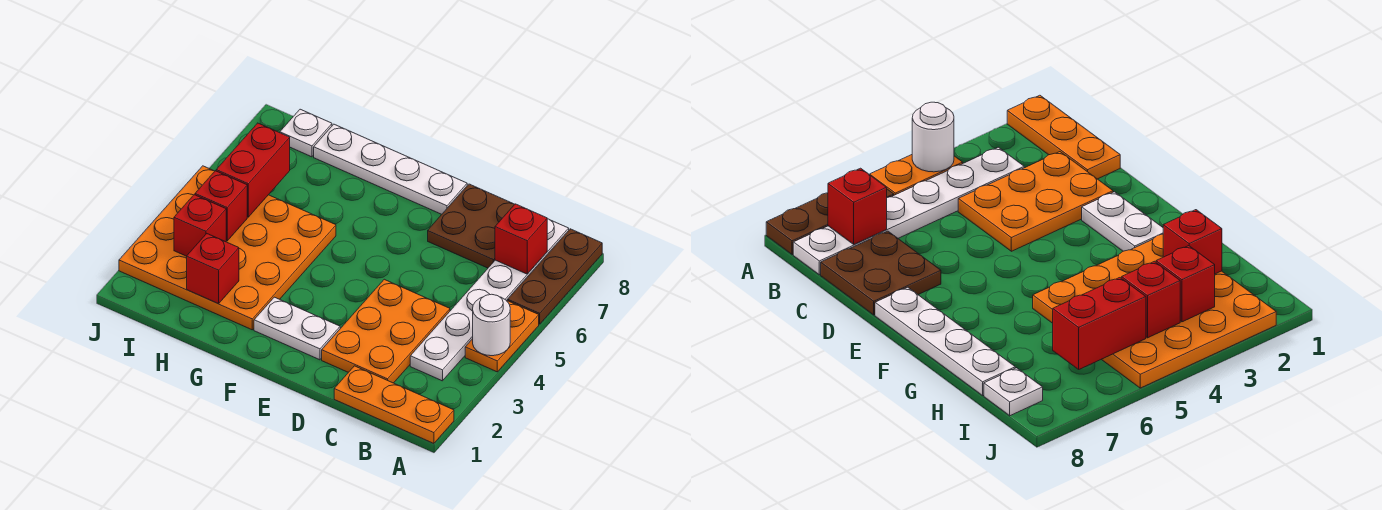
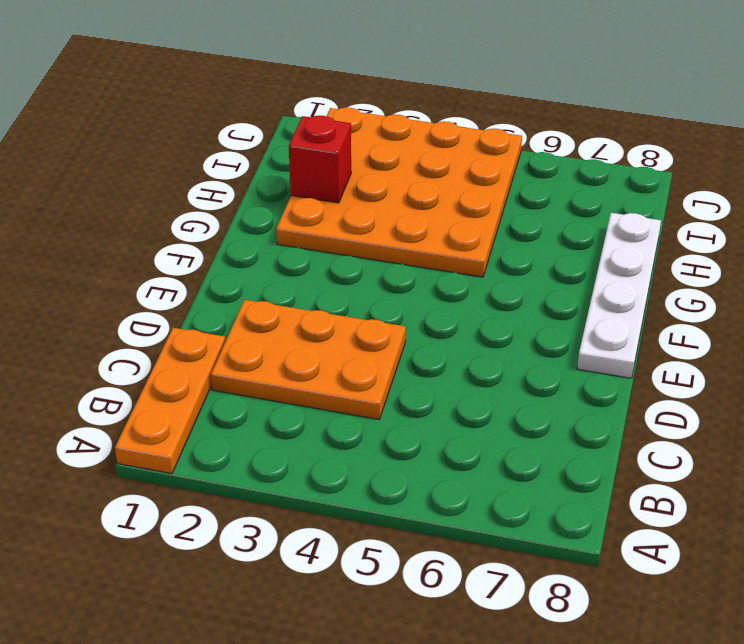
none -> orange plate A4:A5 level 1
none -> brown plate A6:A8 level 1
none -> white plate B3:B8 level 1

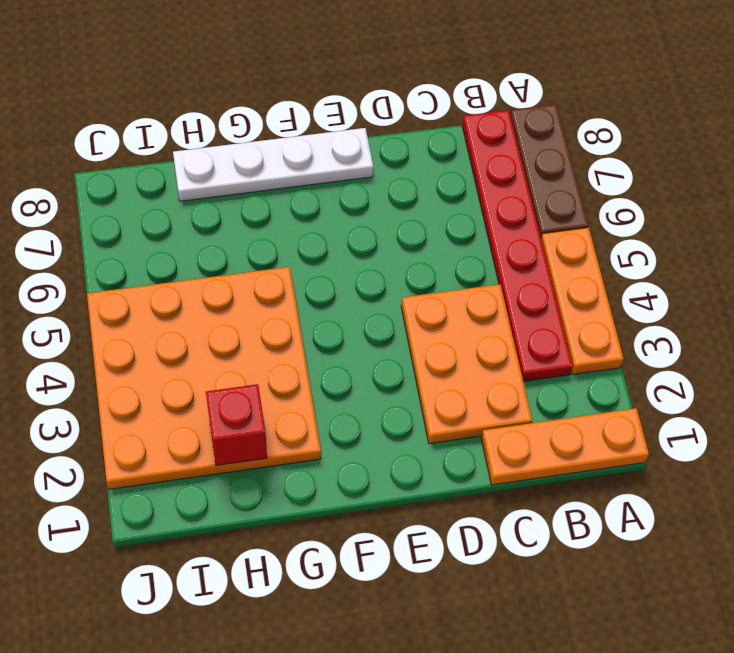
orange plate A3:A5 level 1 -> orange plate A4:A5 level 1
red plate B3:B8 level 1 -> white plate B3:B8 level 1
none -> brown plate C7:D8 level 1
none -> white plate E2:F2 level 1
none -> white plate I8 level 1

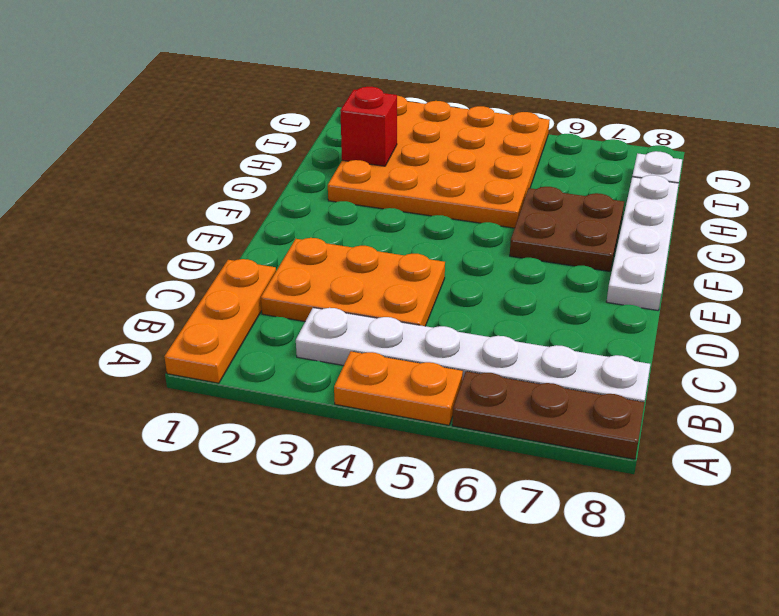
brown plate F6:G7 level 1 -> brown plate C7:D8 level 1
none -> white plate E2:F2 level 1
none -> white round brick A4 level 2
none -> red brick B7 level 2

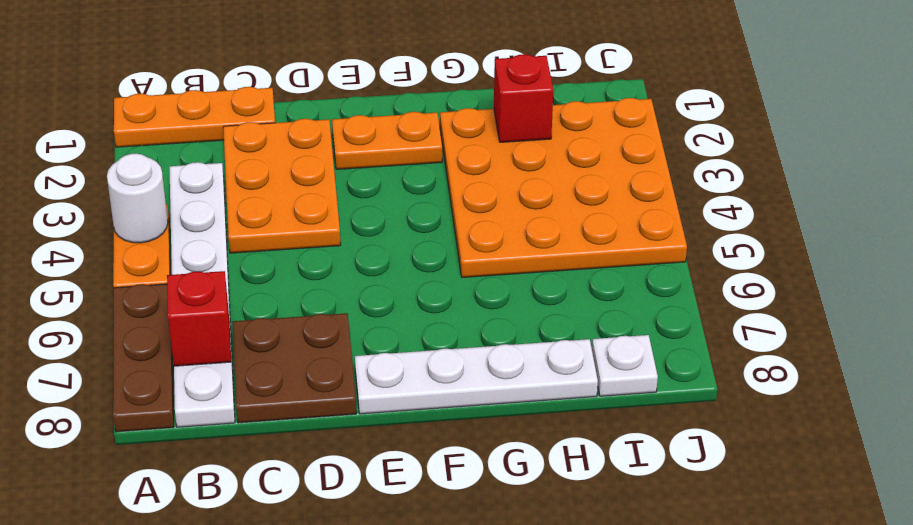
orange plate E2:F2 level 1 -> white plate E2:F2 level 1
none -> red brick I3 level 2
none -> red brick I4 level 2
none -> red brick I5:I6 level 2

